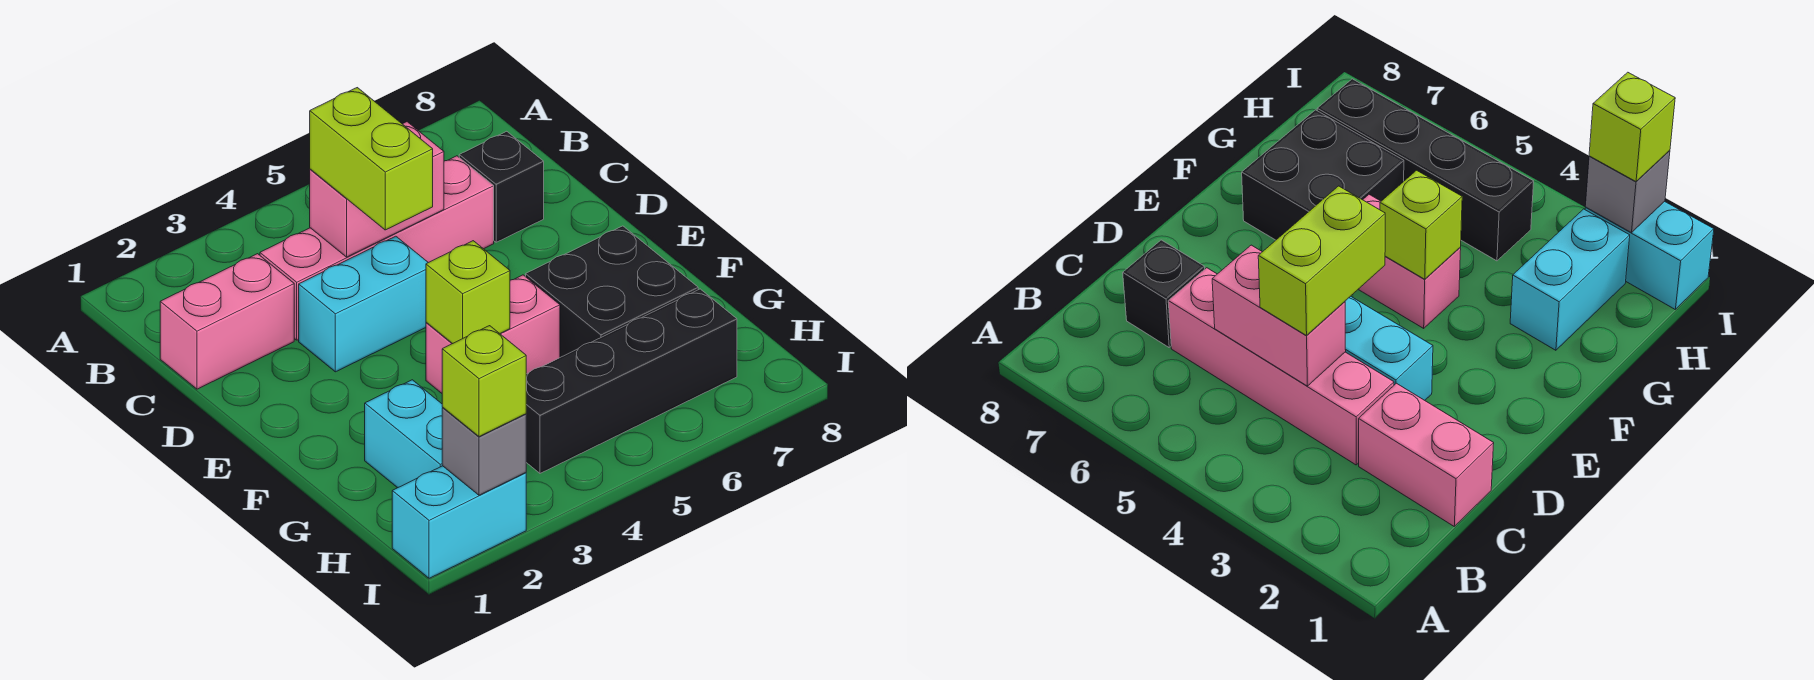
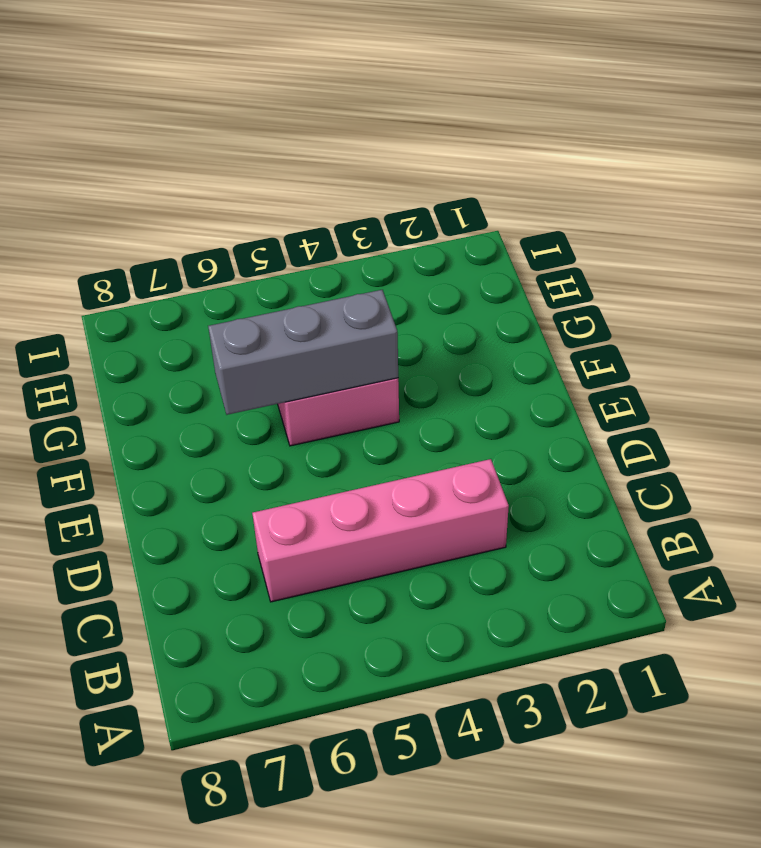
grey brick F4:F6 level 2 -> lime brick F4 level 2
none -> pink brick C1:C2 level 1
none -> black brick C7 level 1
none -> cyan brick D3:D4 level 1

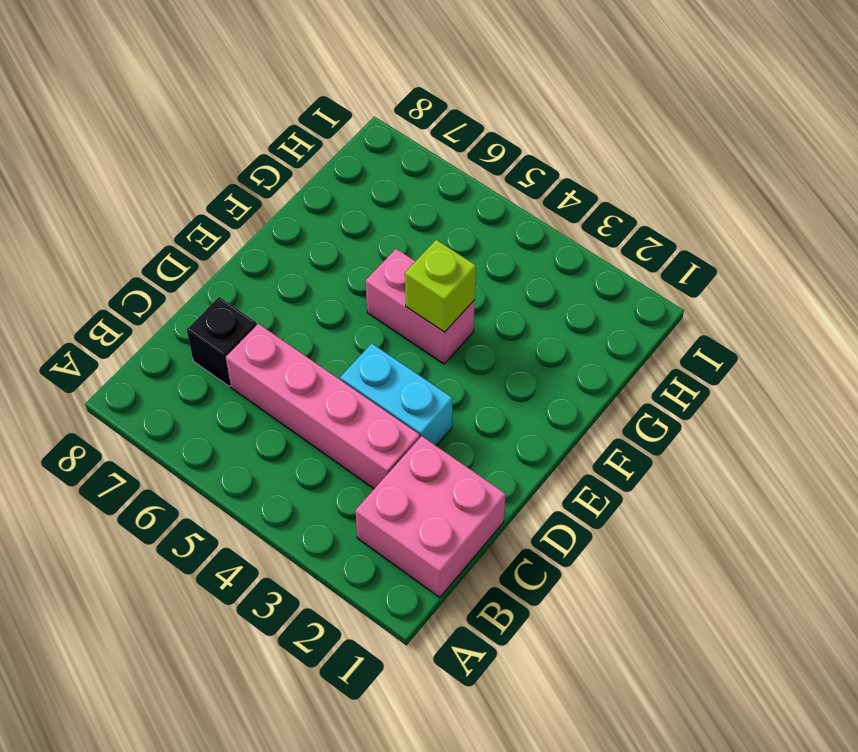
pink brick B1:C2 level 1 -> pink brick C1:C2 level 1
none -> black brick F6:G7 level 1
none -> cyan brick G2:H2 level 1
none -> black brick H4:H7 level 1

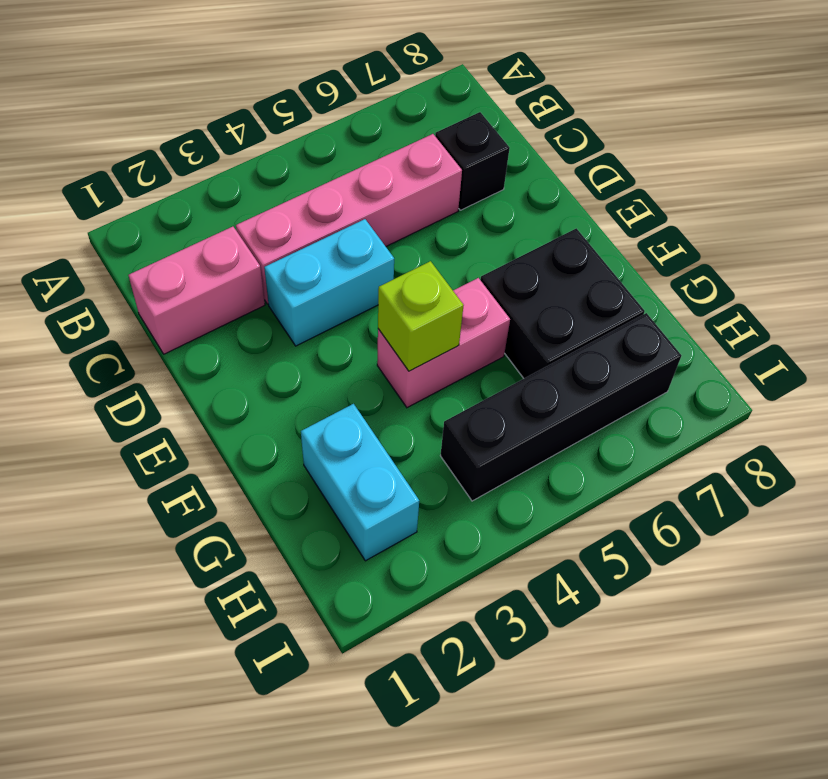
none -> cyan brick I1:I2 level 1
none -> pink brick C4:C5 level 2
none -> grey brick I2 level 2

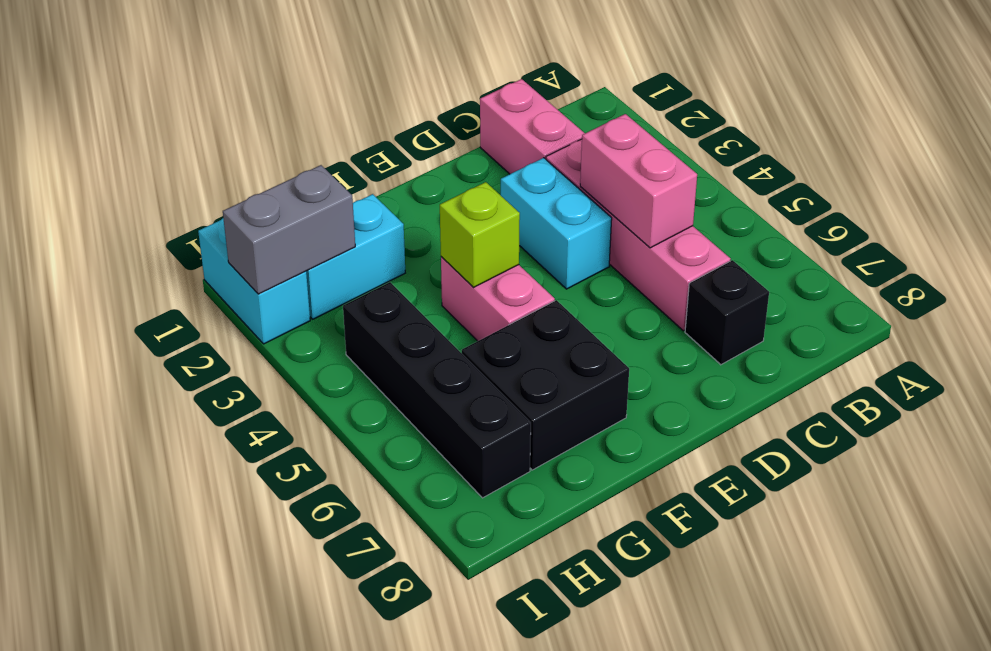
grey brick H2:I2 level 2 -> grey brick I2 level 2
none -> lime brick C4:D4 level 3
none -> lime brick I2 level 3

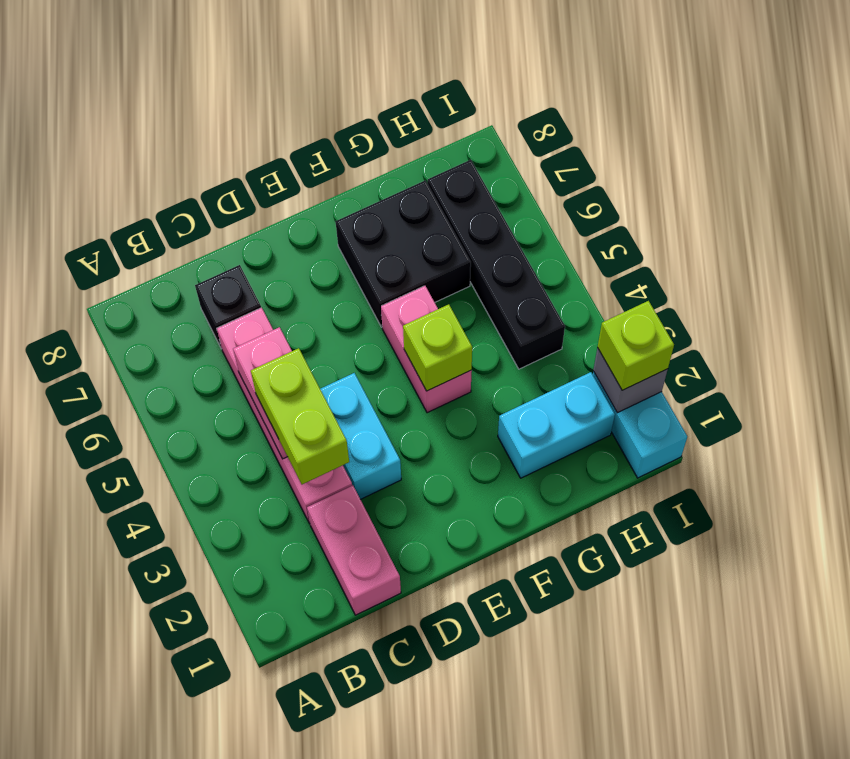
lime brick C3:C4 level 3 -> lime brick C4:D4 level 3

